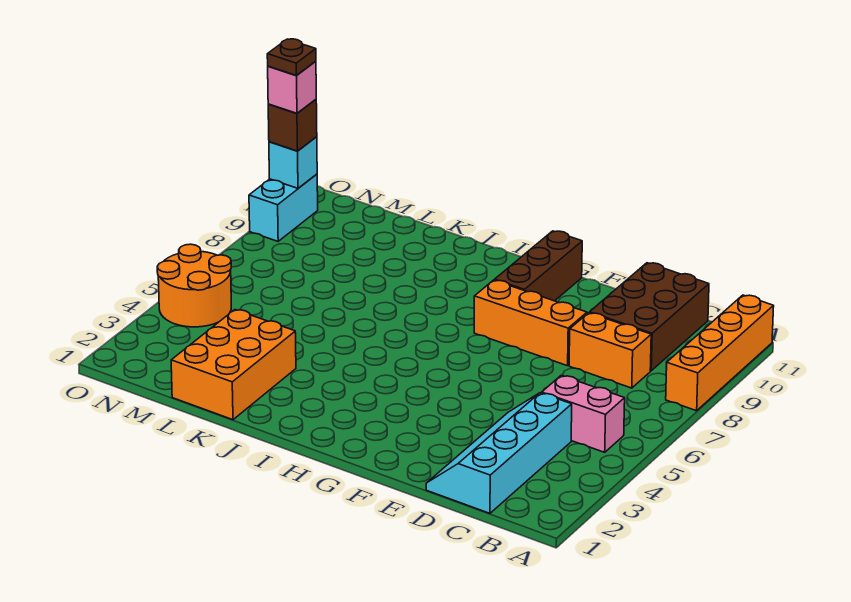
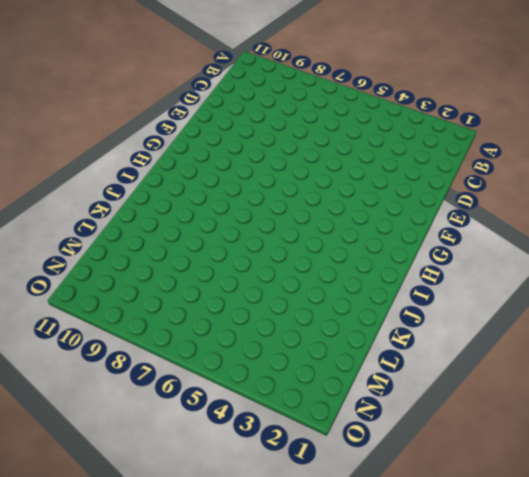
none -> orange brick A8:A11 level 1
none -> pink brick B5:C5 level 1
none -> cyan slope C1:D4 level 1 top C

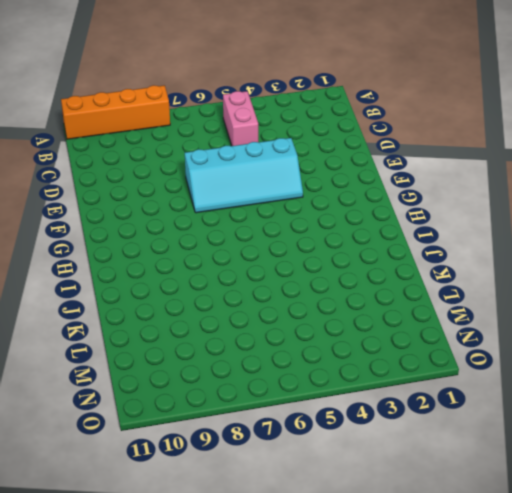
cyan slope E4:F7 level 1 top E -> cyan slope C1:D4 level 1 top C
none -> orange brick C8:D8 level 1
none -> brown brick C9:D11 level 1
none -> orange brick E8:G8 level 1

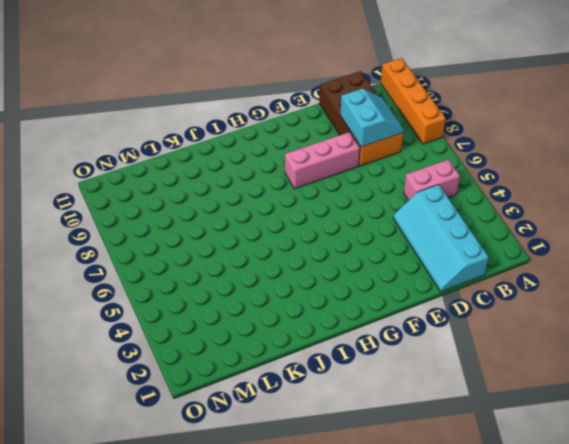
cyan slope C8:D9 level 2 top D -> none
pink brick E8:G8 level 1 -> orange brick E8:G8 level 1
none -> brown brick G9:G11 level 1
none -> orange brick K1:L3 level 1
none -> orange round brick N4:O5 level 1

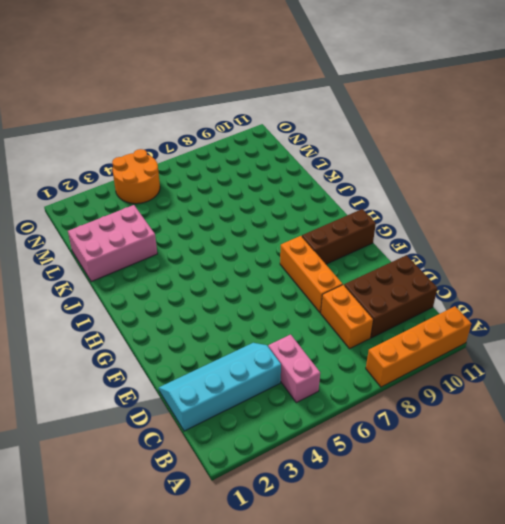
pink brick K1:L3 level 1 -> orange brick K1:L3 level 1
none -> cyan brick O9:O10 level 1
none -> cyan brick O10 level 2
none -> brown brick O10 level 3

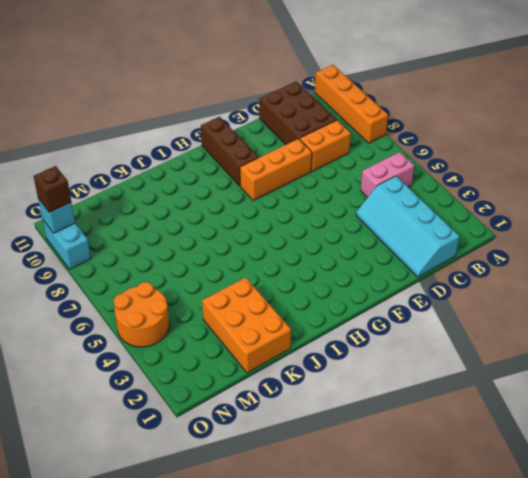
none -> pink brick O10 level 4
none -> brown plate O10 level 5

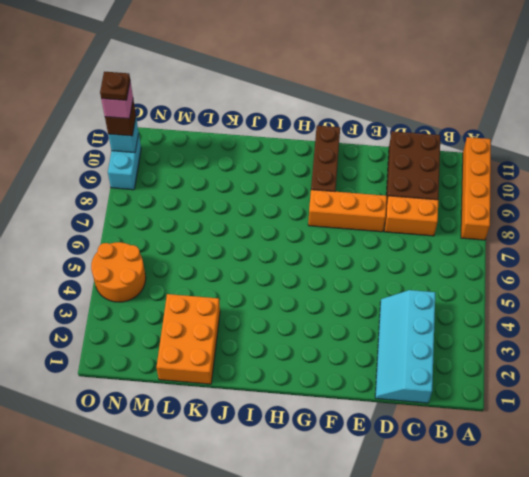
none -> pink brick B5:C5 level 1

